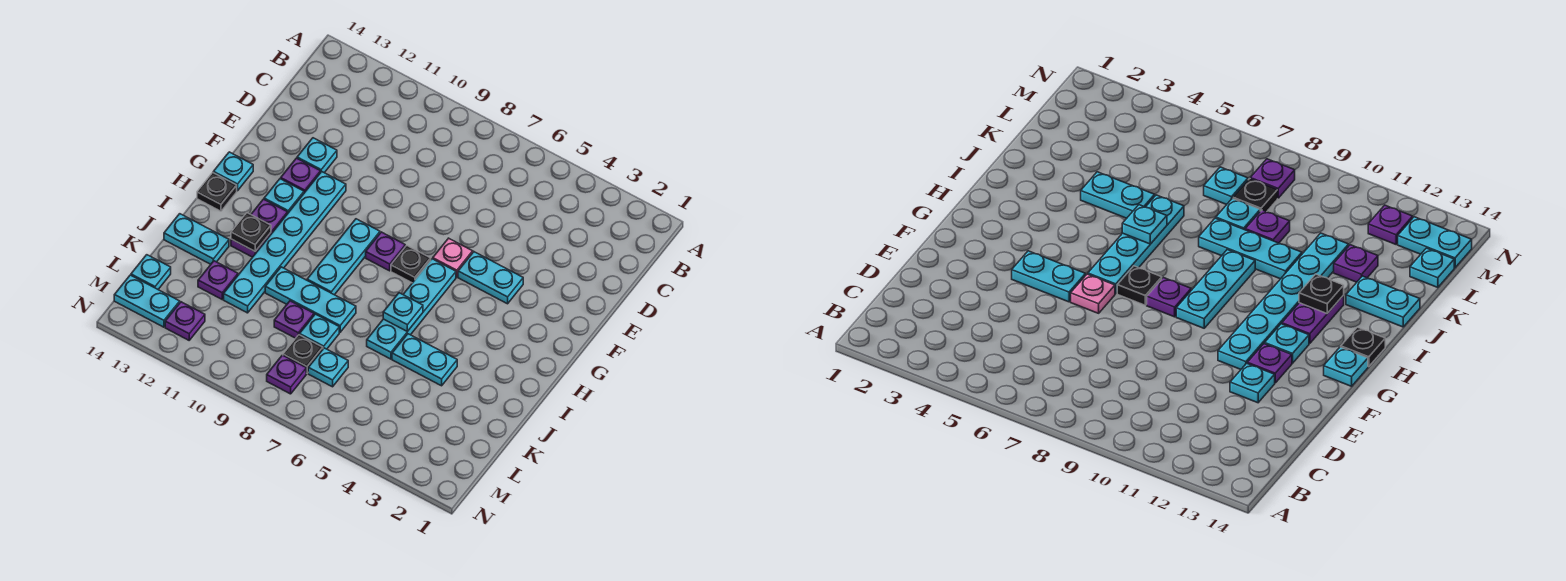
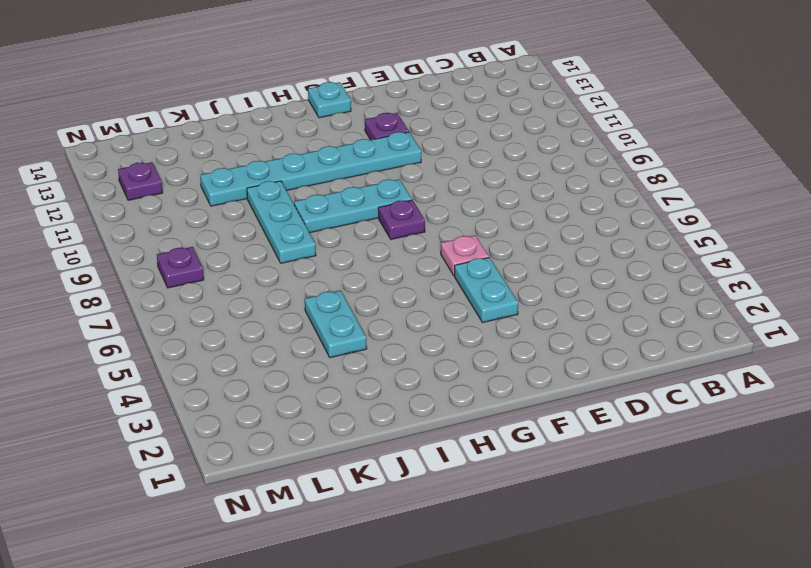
none -> cyan plate E12 level 1
none -> cyan plate G6:J6 level 1
none -> black plate G7 level 1

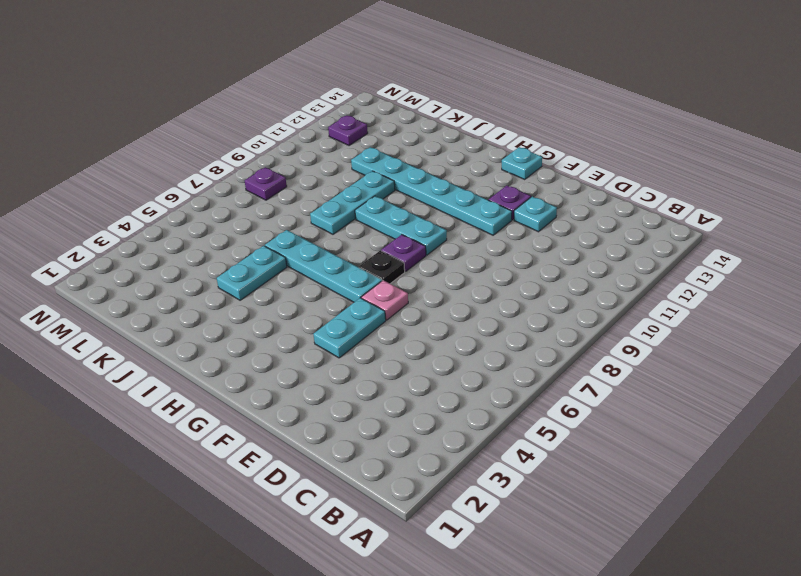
none -> cyan plate G12 level 1
none -> purple plate H12:I12 level 1
none -> black plate H14 level 1

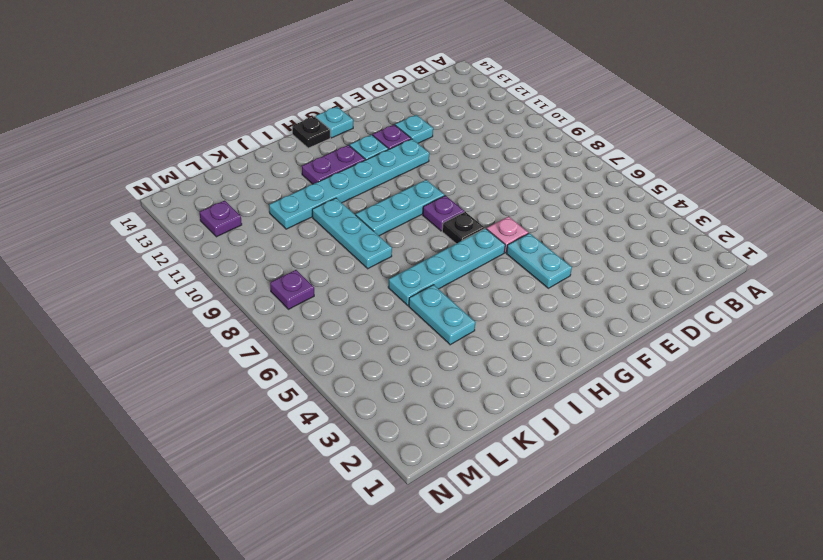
none -> cyan plate J13:J14 level 1
none -> cyan plate K8 level 1
none -> purple plate K9 level 1

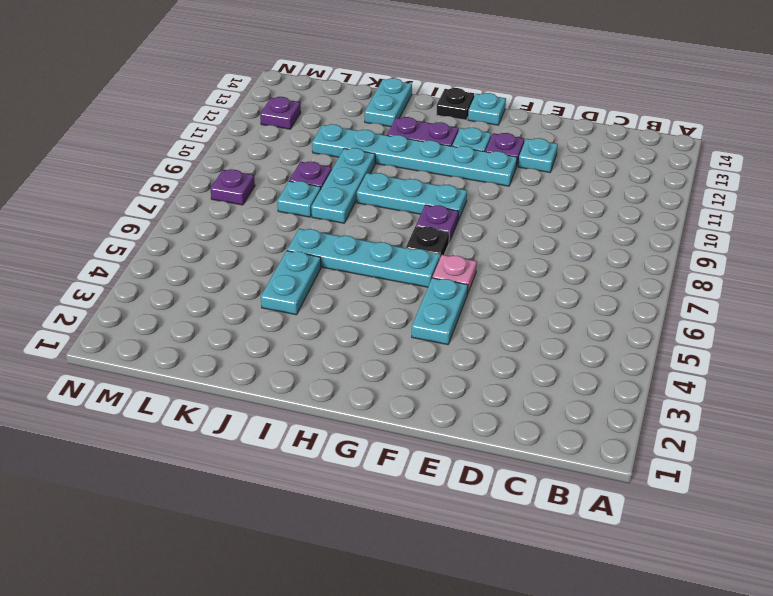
none -> purple plate K12 level 1
none -> cyan plate L7 level 1
none -> black plate L8 level 1

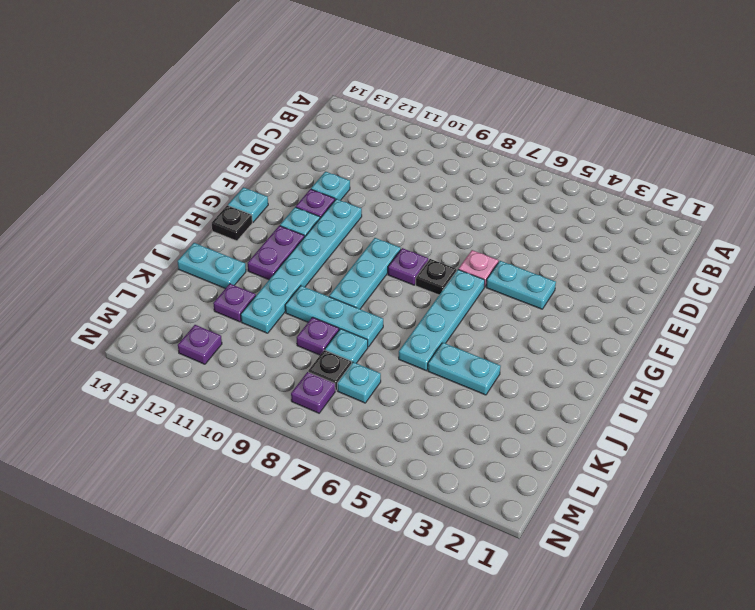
none -> cyan plate L14 level 1
none -> cyan plate M13:M14 level 1
none -> cyan plate I6 level 2

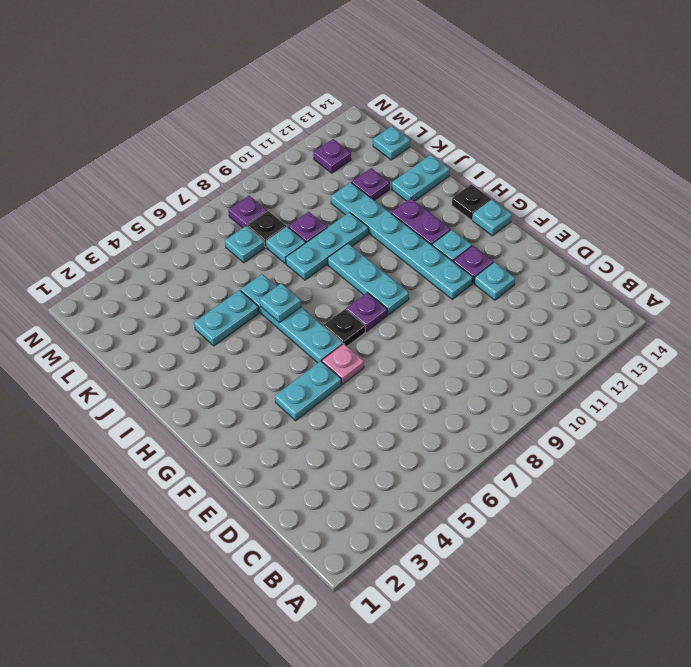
none -> cyan plate M13:M14 level 1
none -> black plate I12 level 2

